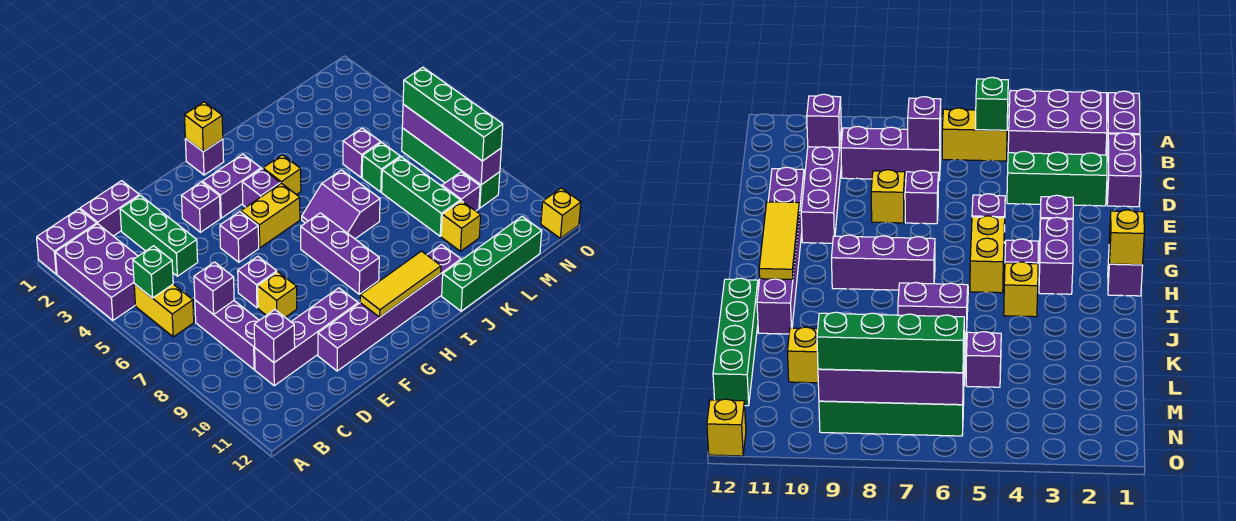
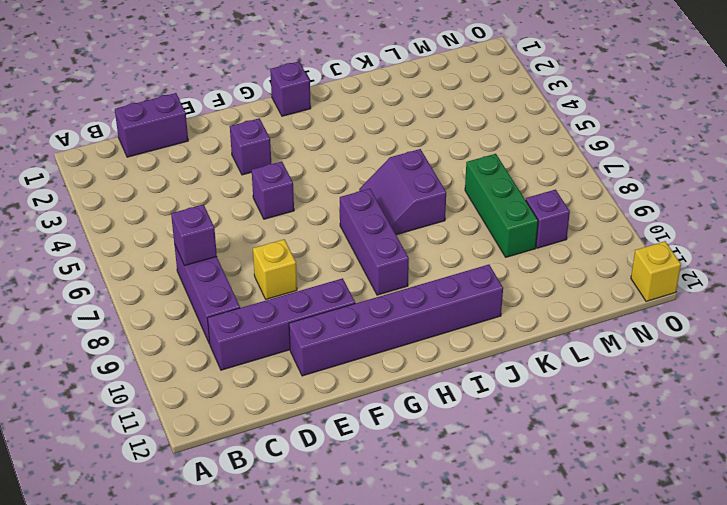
none -> purple brick A1:B1 level 1
none -> purple brick A2:B4 level 1
none -> yellow brick B5:B6 level 1
none -> green brick D2:D4 level 1

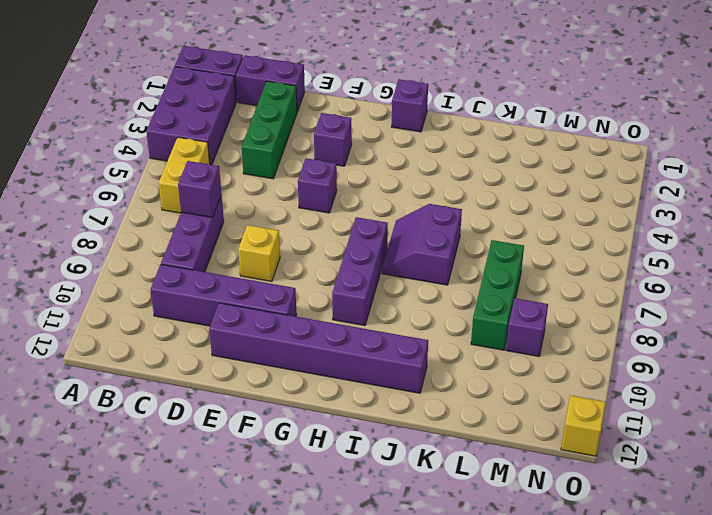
none -> purple brick E7 level 1
none -> purple brick G3:H3 level 1
none -> yellow brick G5:H5 level 1
none -> purple brick H4 level 1

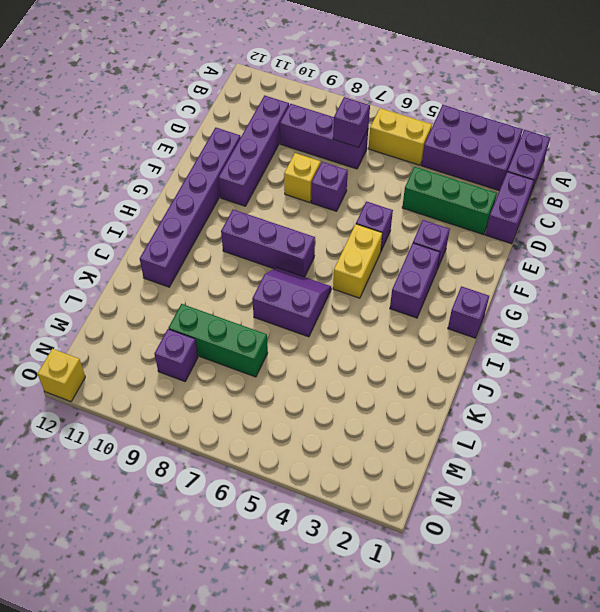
none -> purple brick H4 level 1
none -> yellow brick I4 level 1
none -> green brick J12:M12 level 1
none -> purple brick L5 level 1

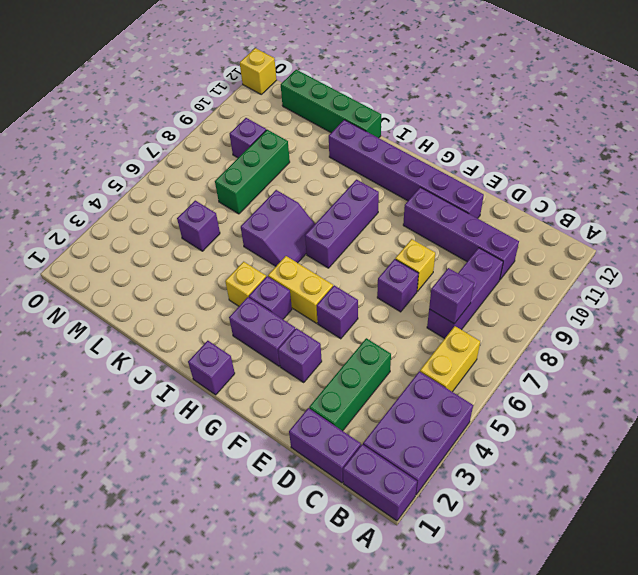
none -> green brick L6 level 1
none -> yellow brick L10 level 1
none -> green brick N6:N9 level 1
none -> green brick B5 level 2

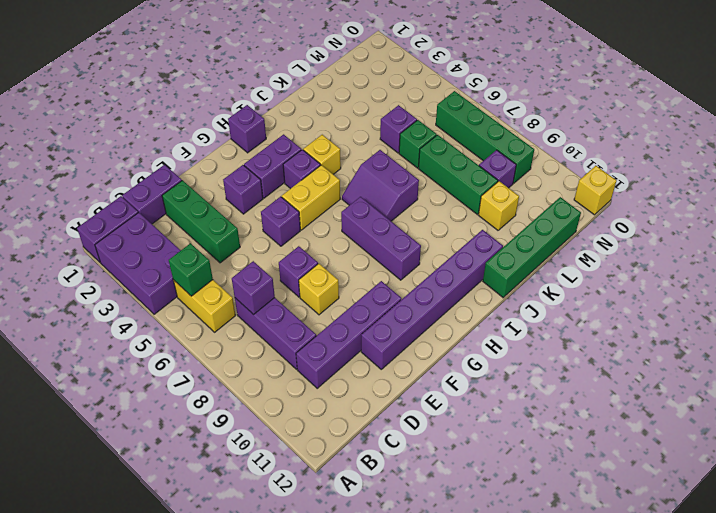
none -> purple brick C10 level 2
none -> yellow tile G11:I11 level 2
none -> yellow brick H1 level 2
none -> purple brick N6:N9 level 2

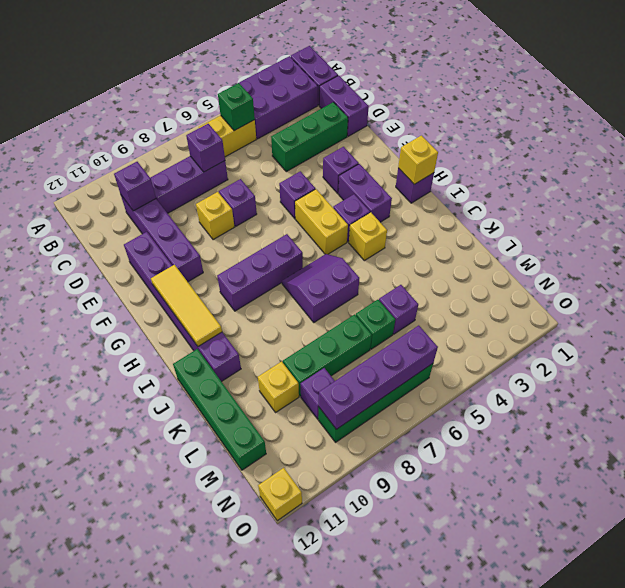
none -> green brick N6:N9 level 3

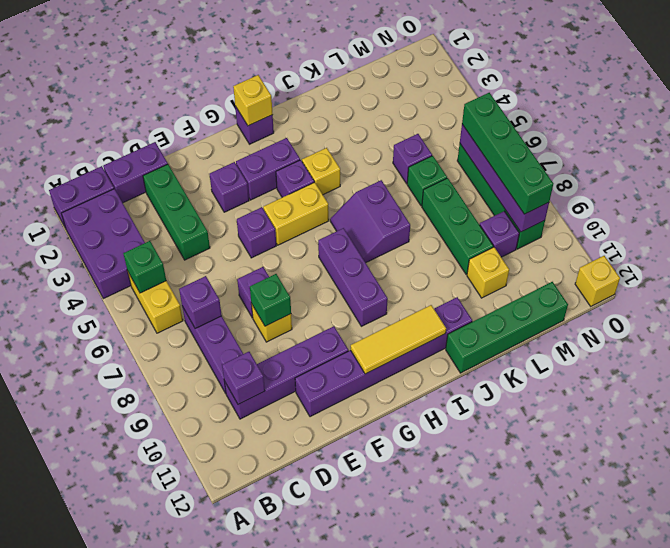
green brick E8 level 2 -> none

